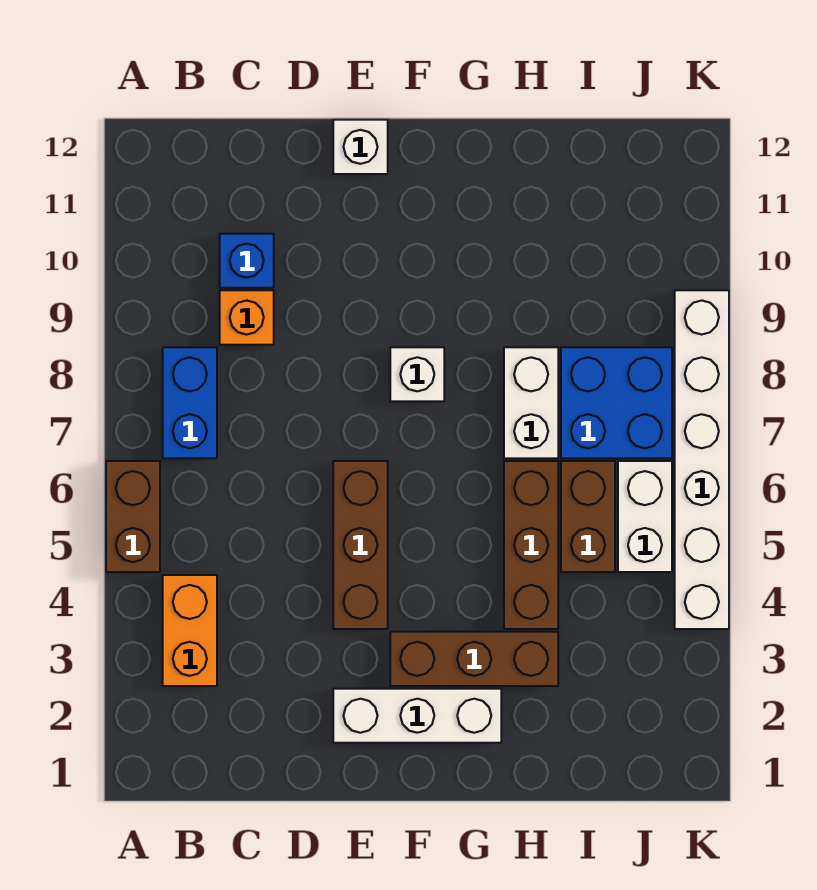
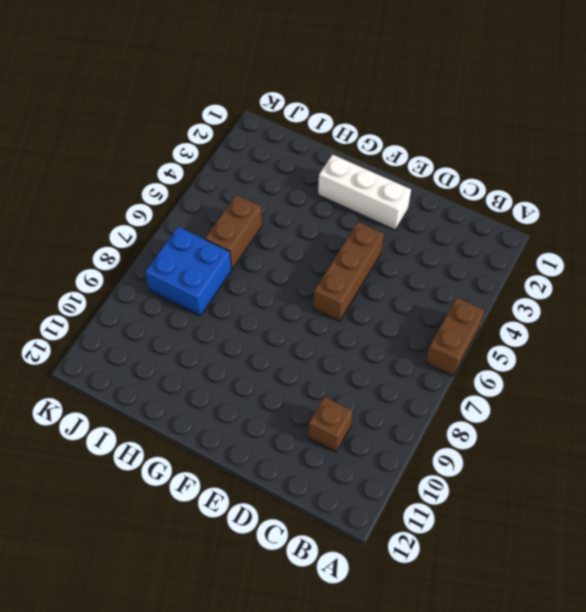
brown brick C10 level 1 -> blue brick C10 level 1
none -> orange brick B3:B4 level 1
none -> blue brick B7:B8 level 1
none -> orange brick C9 level 1

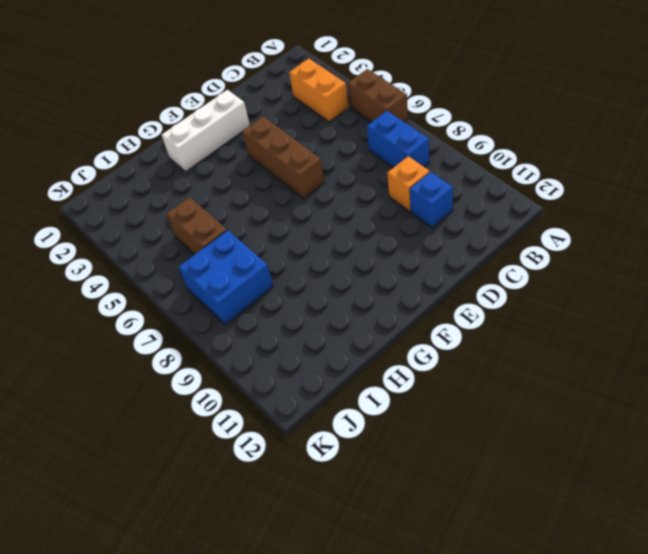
none -> white brick E12 level 1
none -> brown brick F3:H3 level 1
none -> white brick F8 level 1

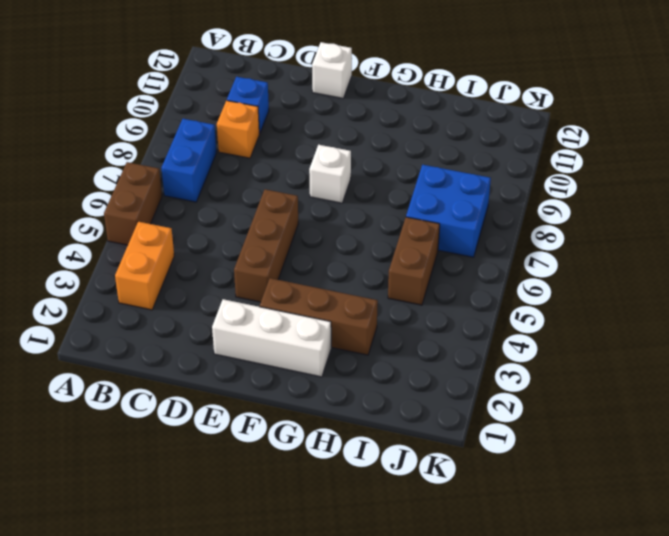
none -> brown brick H4:H6 level 1
none -> white brick H7:H8 level 1
none -> white brick J5:J6 level 1

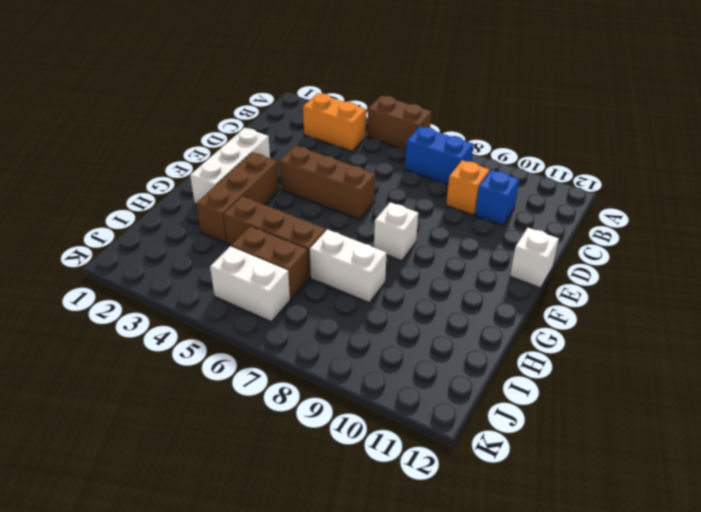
none -> blue brick I7:J8 level 1
none -> white brick K4:K9 level 1

